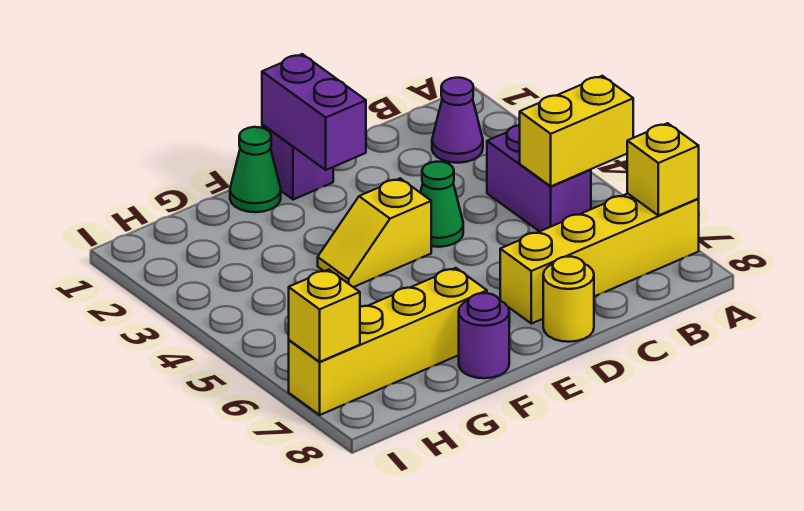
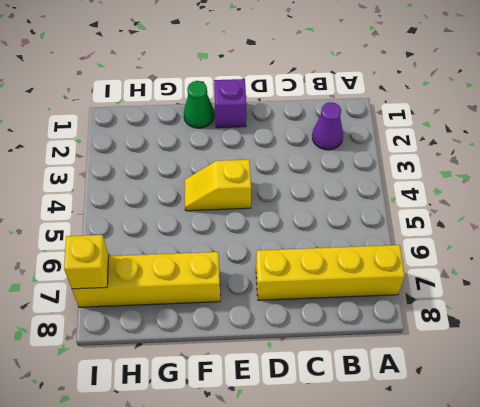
none -> purple brick B4:B5 level 1
none -> green cone D4 level 1
none -> yellow round brick D8 level 1

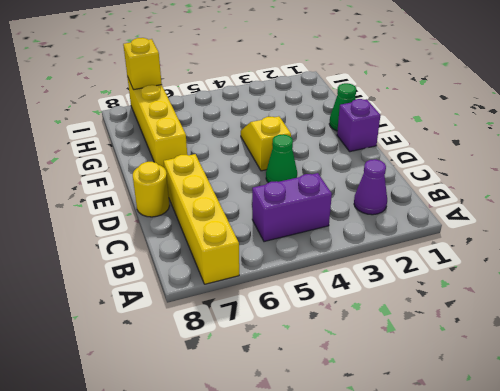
none -> purple round brick F8 level 1
none -> yellow brick A5:B5 level 2
none -> yellow brick A7 level 2

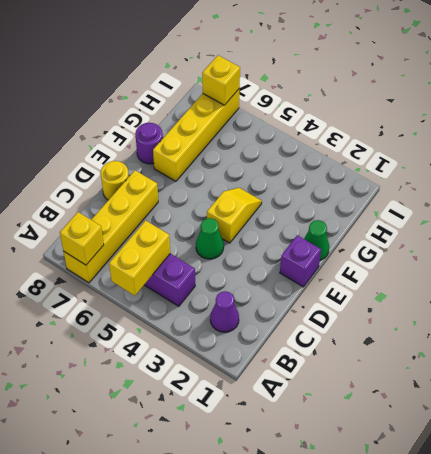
none -> purple brick E1:E2 level 2

